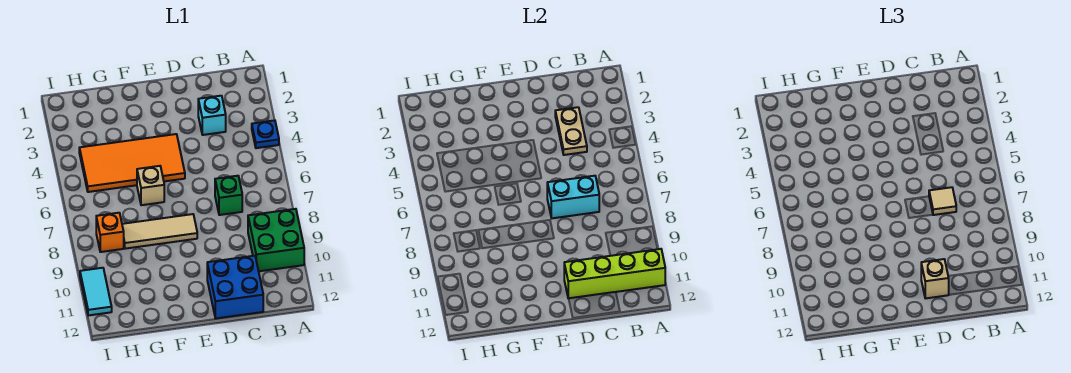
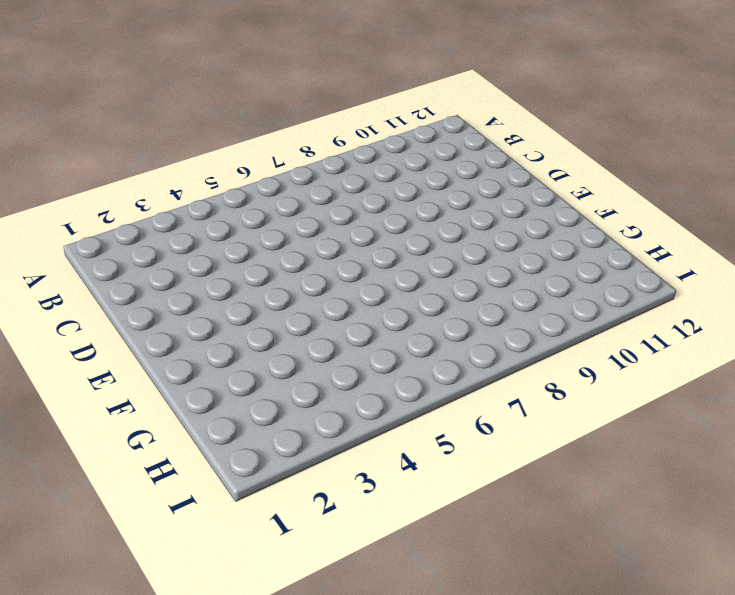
none -> blue plate A4 level 1
none -> green brick A9:B10 level 1
none -> cyan brick C3 level 1

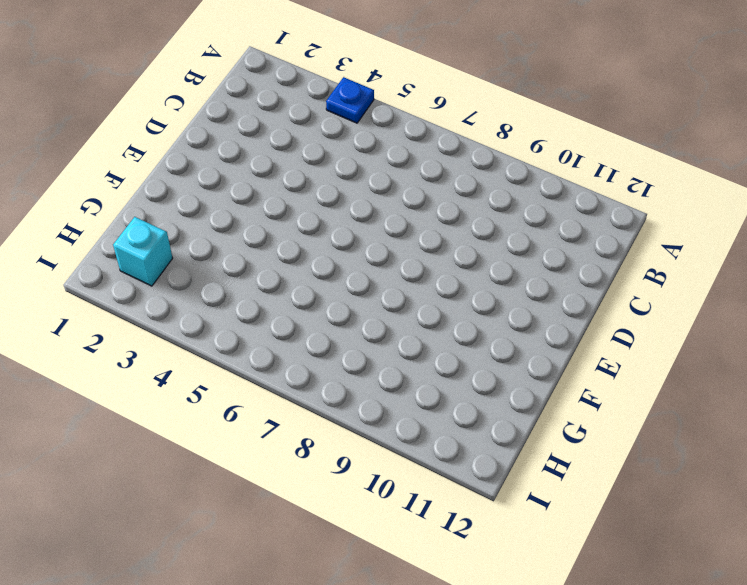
cyan brick H2 level 1 -> cyan brick C3 level 1
none -> green brick A9:B10 level 1
none -> green brick C7 level 1
none -> blue brick C11:D12 level 1

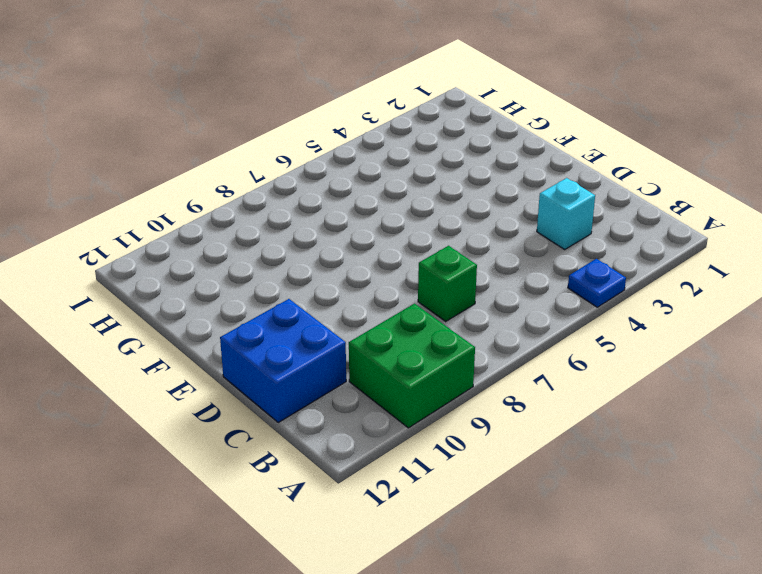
none -> orange tile E4:H5 level 1
none -> tan tile E8:G8 level 1
none -> tan brick F6 level 1

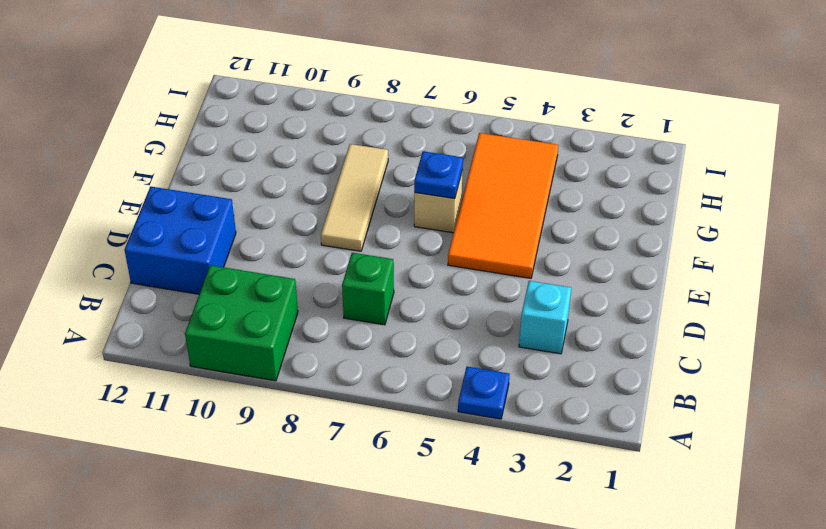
blue plate F6 level 2 -> none
none -> orange brick H8 level 1
none -> cyan tile I10:I11 level 1
none -> lime brick A11:D11 level 2

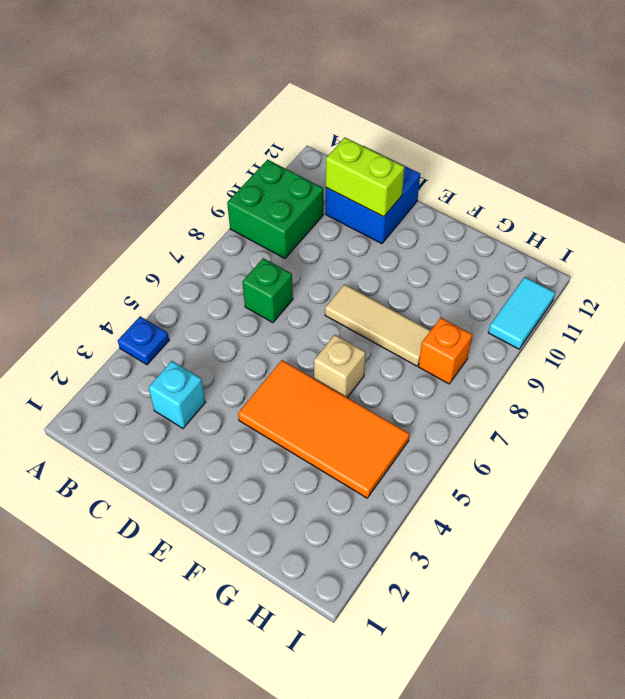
lime brick C11:D11 level 2 -> lime brick A11:D11 level 2
none -> tan plate C3:C4 level 2
none -> cyan brick C7:D7 level 2
none -> tan tile C7 level 3

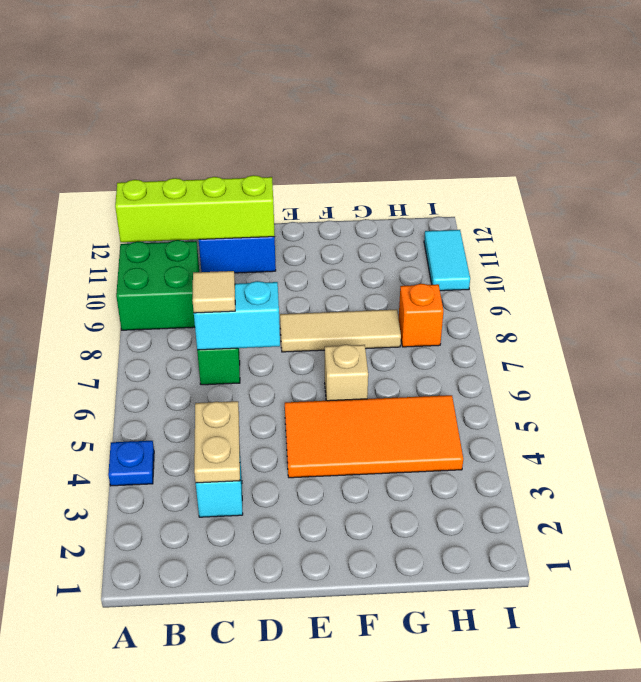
none -> tan brick D11 level 3

